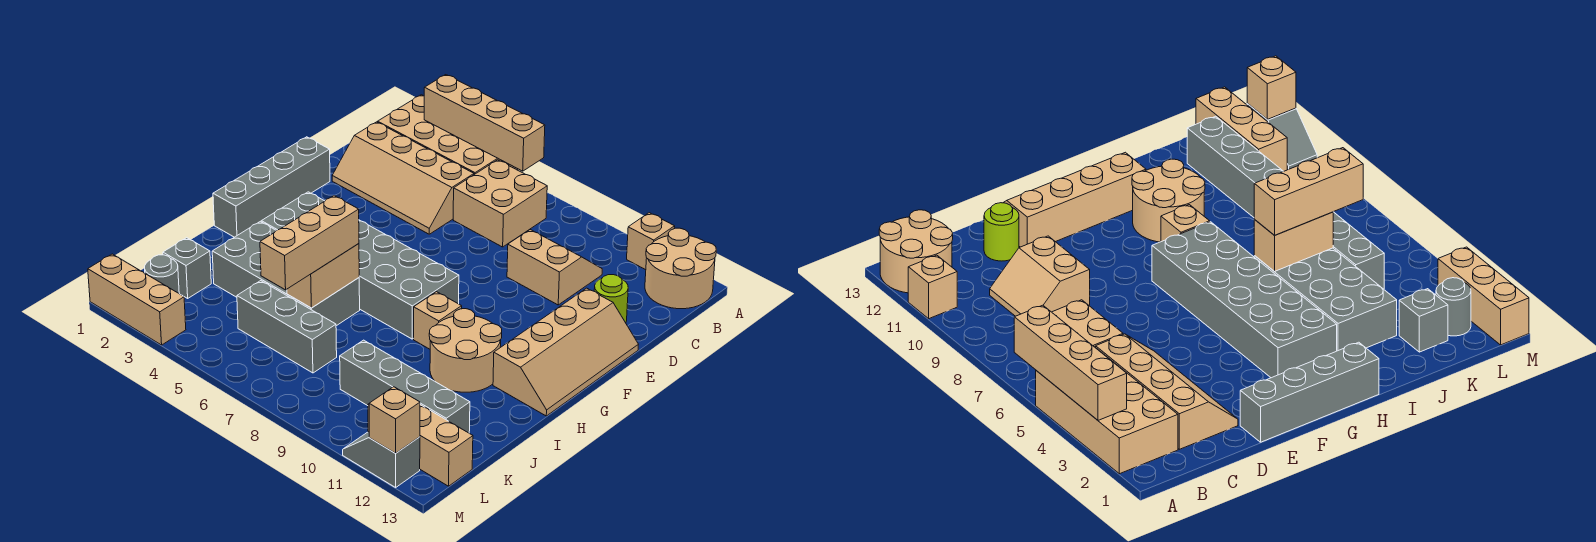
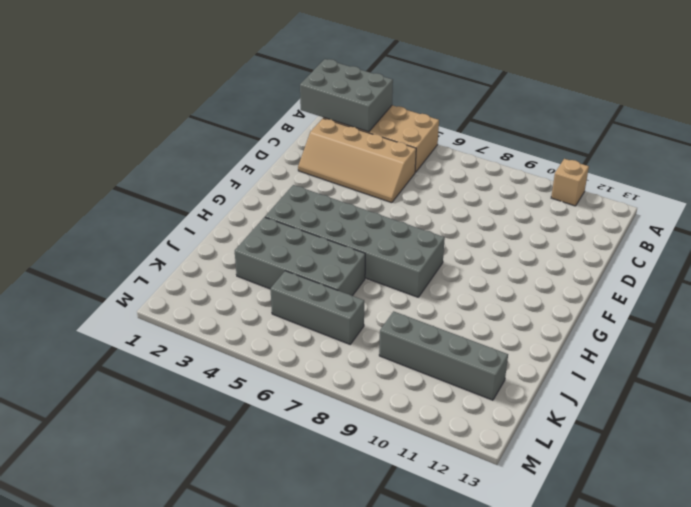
grey brick A1:B3 level 2 -> tan brick A3:A6 level 2
none -> tan round brick A12:B13 level 1
none -> tan brick B6:C7 level 1
none -> tan slope C9:D10 level 1 top D

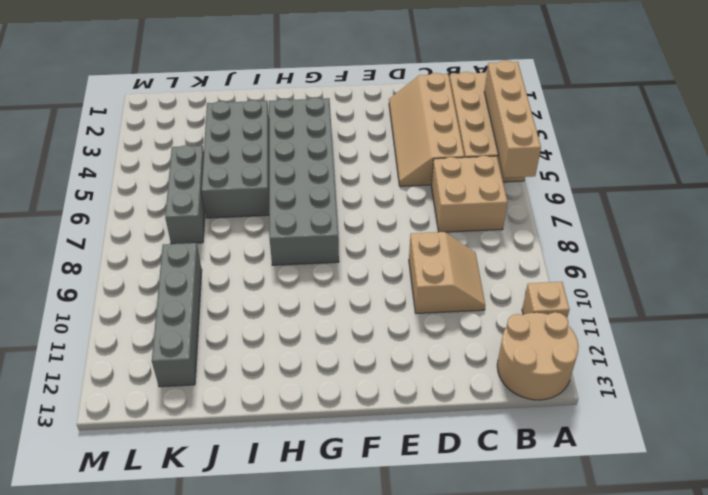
none -> lime round brick D12 level 1
none -> grey brick E1:H1 level 1
none -> tan slope E12:H13 level 1 top 12

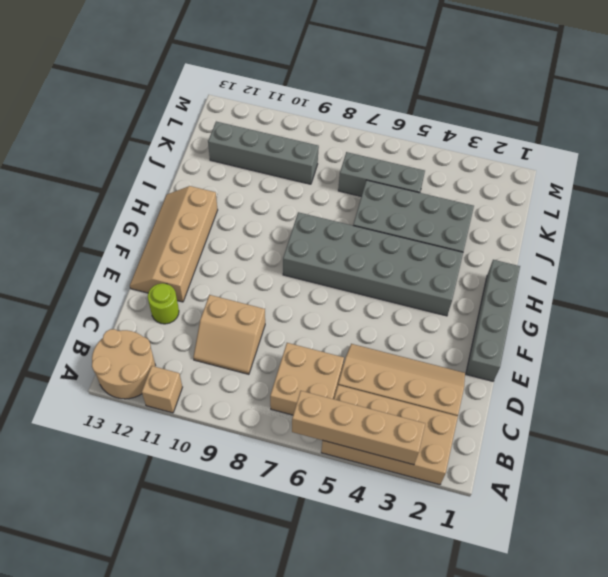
none -> tan brick H9 level 1
none -> tan round brick H10:I11 level 1
none -> grey brick K2 level 1

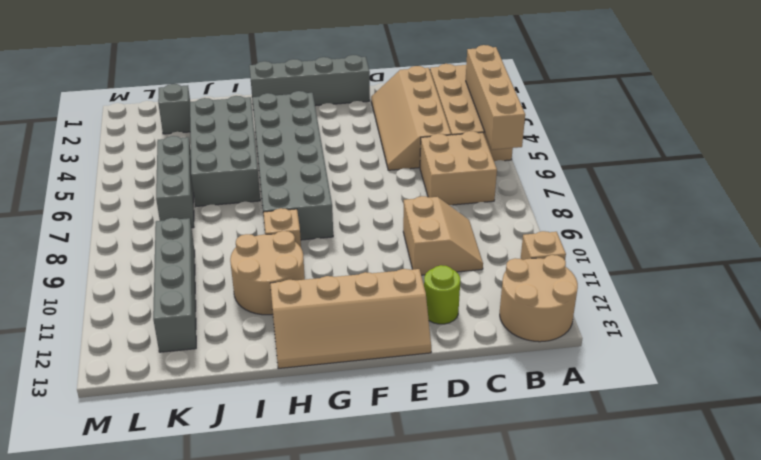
none -> grey round brick L2 level 1
none -> tan brick L11:L13 level 1
none -> tan brick M1:M3 level 1

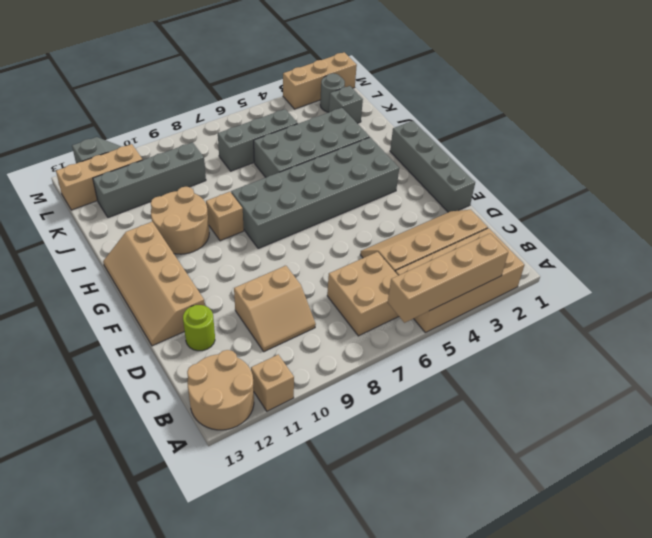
none -> tan brick I6:J6 level 2
none -> tan brick M12 level 2
none -> tan brick I6:K6 level 3

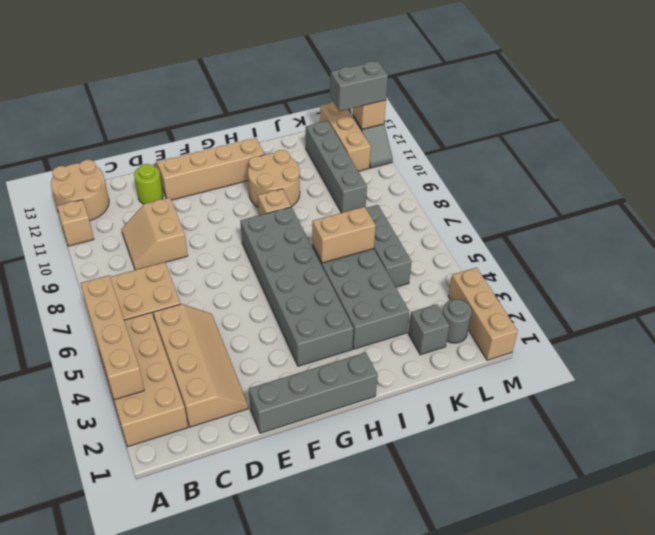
grey brick L12:M12 level 3 -> none
none -> tan brick I6:K6 level 3

